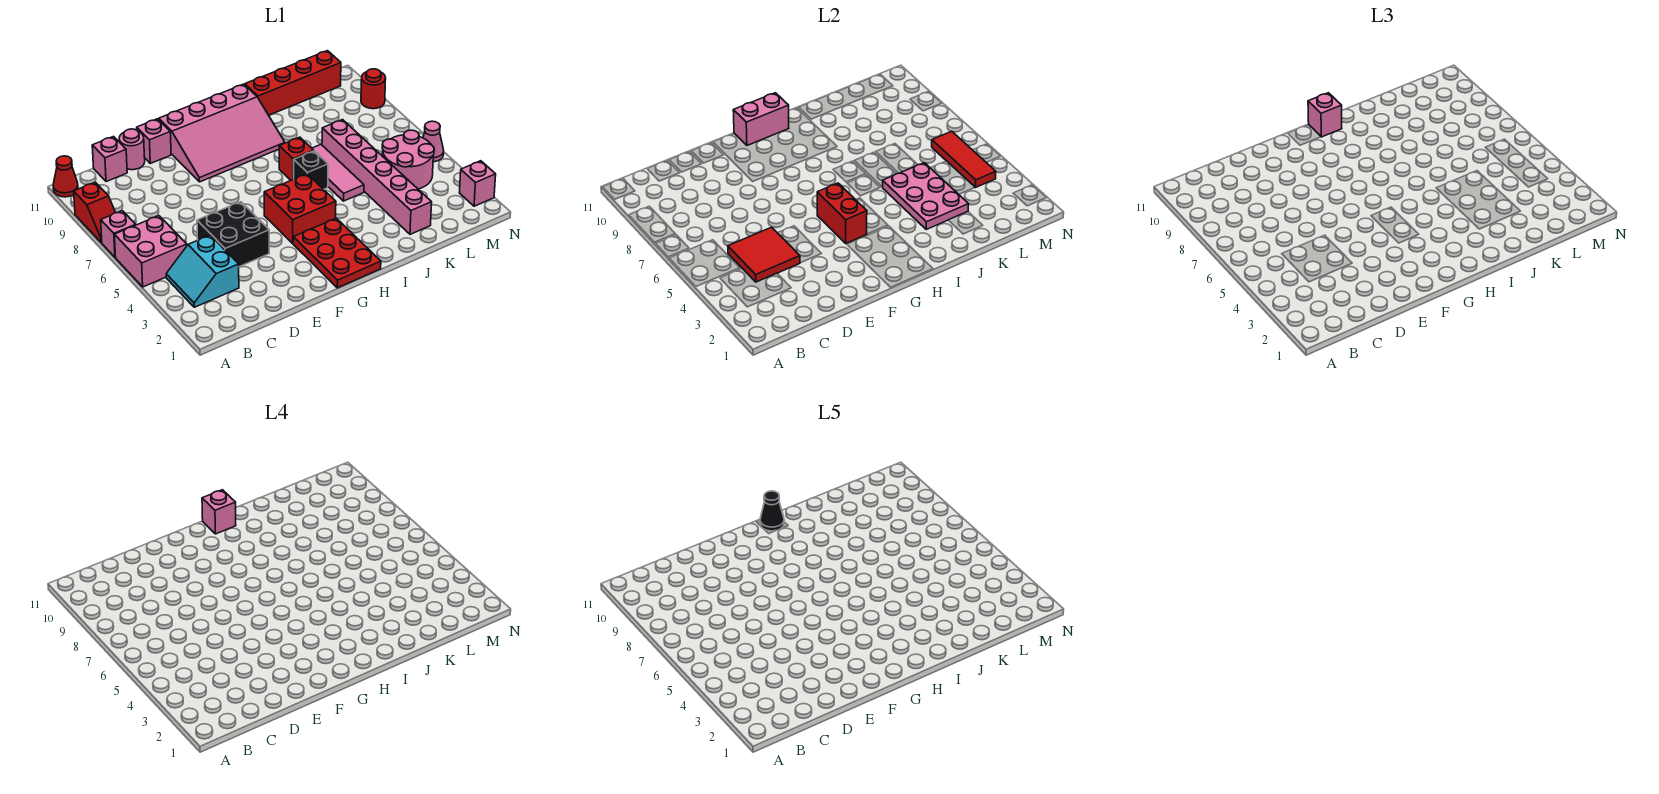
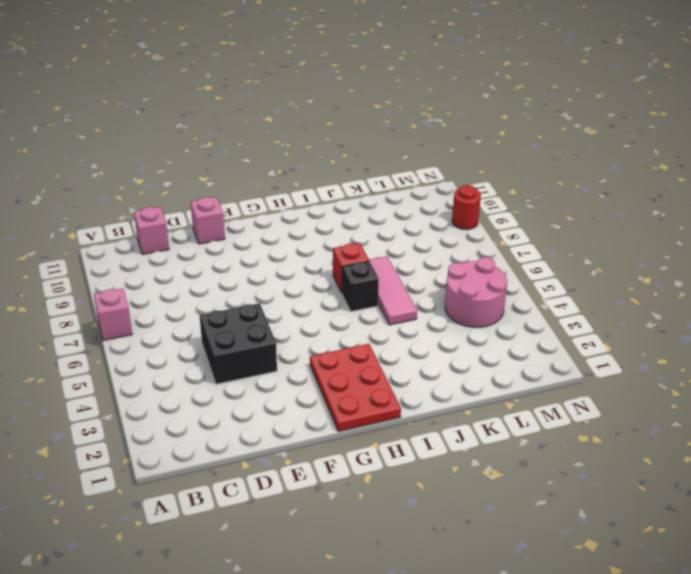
none -> pink brick A5:B6 level 1
none -> red slope A8:A9 level 1 top 9
none -> red cone A11 level 1

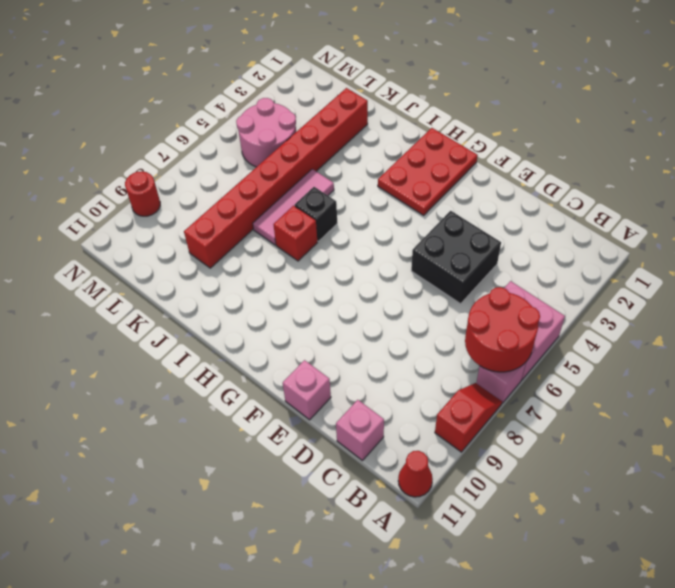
red round brick A6:B7 level 2 -> none
red brick K2:K9 level 1 -> pink brick K2:K7 level 1
none -> cyan slope B3:C4 level 1 top C
none -> pink round brick D11 level 1
none -> pink slope F9:I11 level 1 top 11

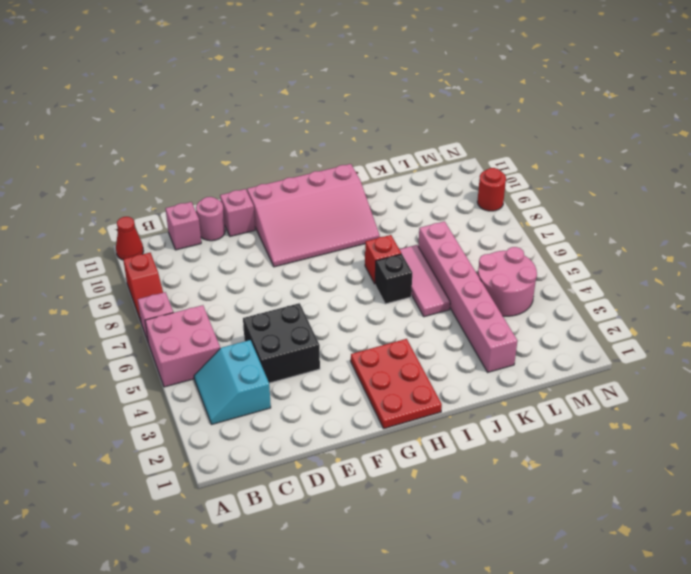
none -> red brick G4:H5 level 1
none -> red brick J11:M11 level 1
none -> pink brick N2 level 1

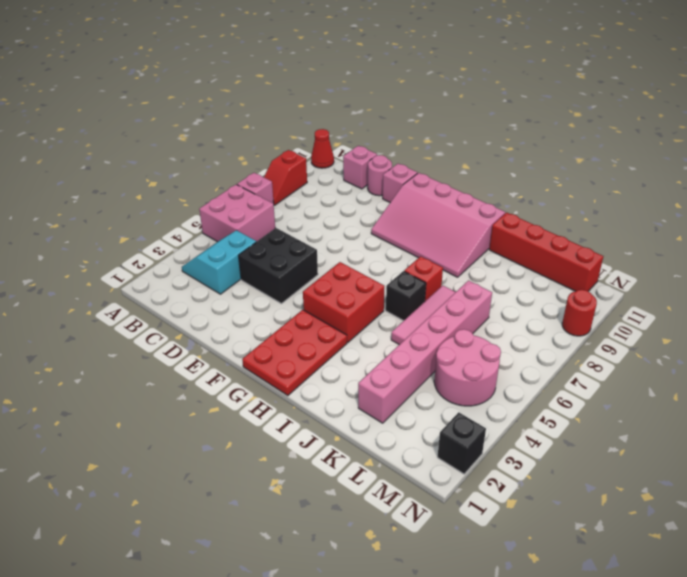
black brick N2 level 1 -> pink brick N2 level 1
none -> pink cone N5 level 1
none -> red tile C4:D5 level 2
none -> red brick G4:G5 level 2

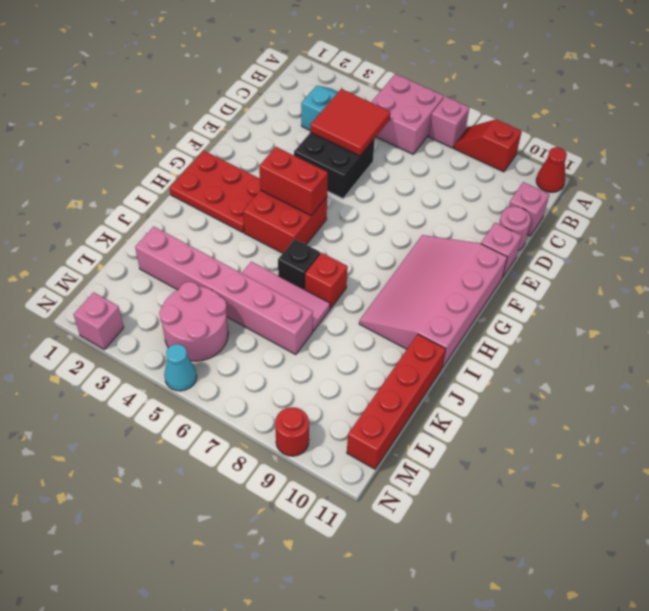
cyan cone N5 level 1 -> pink cone N5 level 1
none -> pink brick G11:H11 level 2
none -> pink plate J3:K5 level 2
none -> red tile M4:M6 level 2

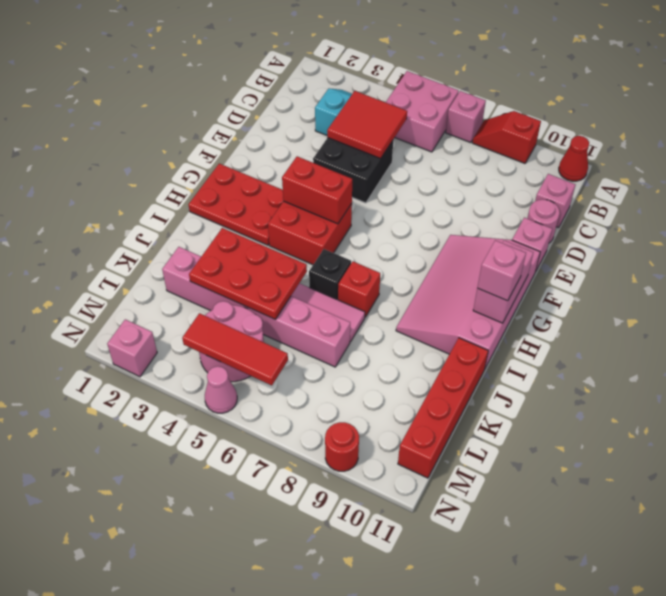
red plate J3:K5 level 2 -> pink plate J3:K5 level 2
none -> pink brick H11 level 4
none -> black cone H11 level 5

